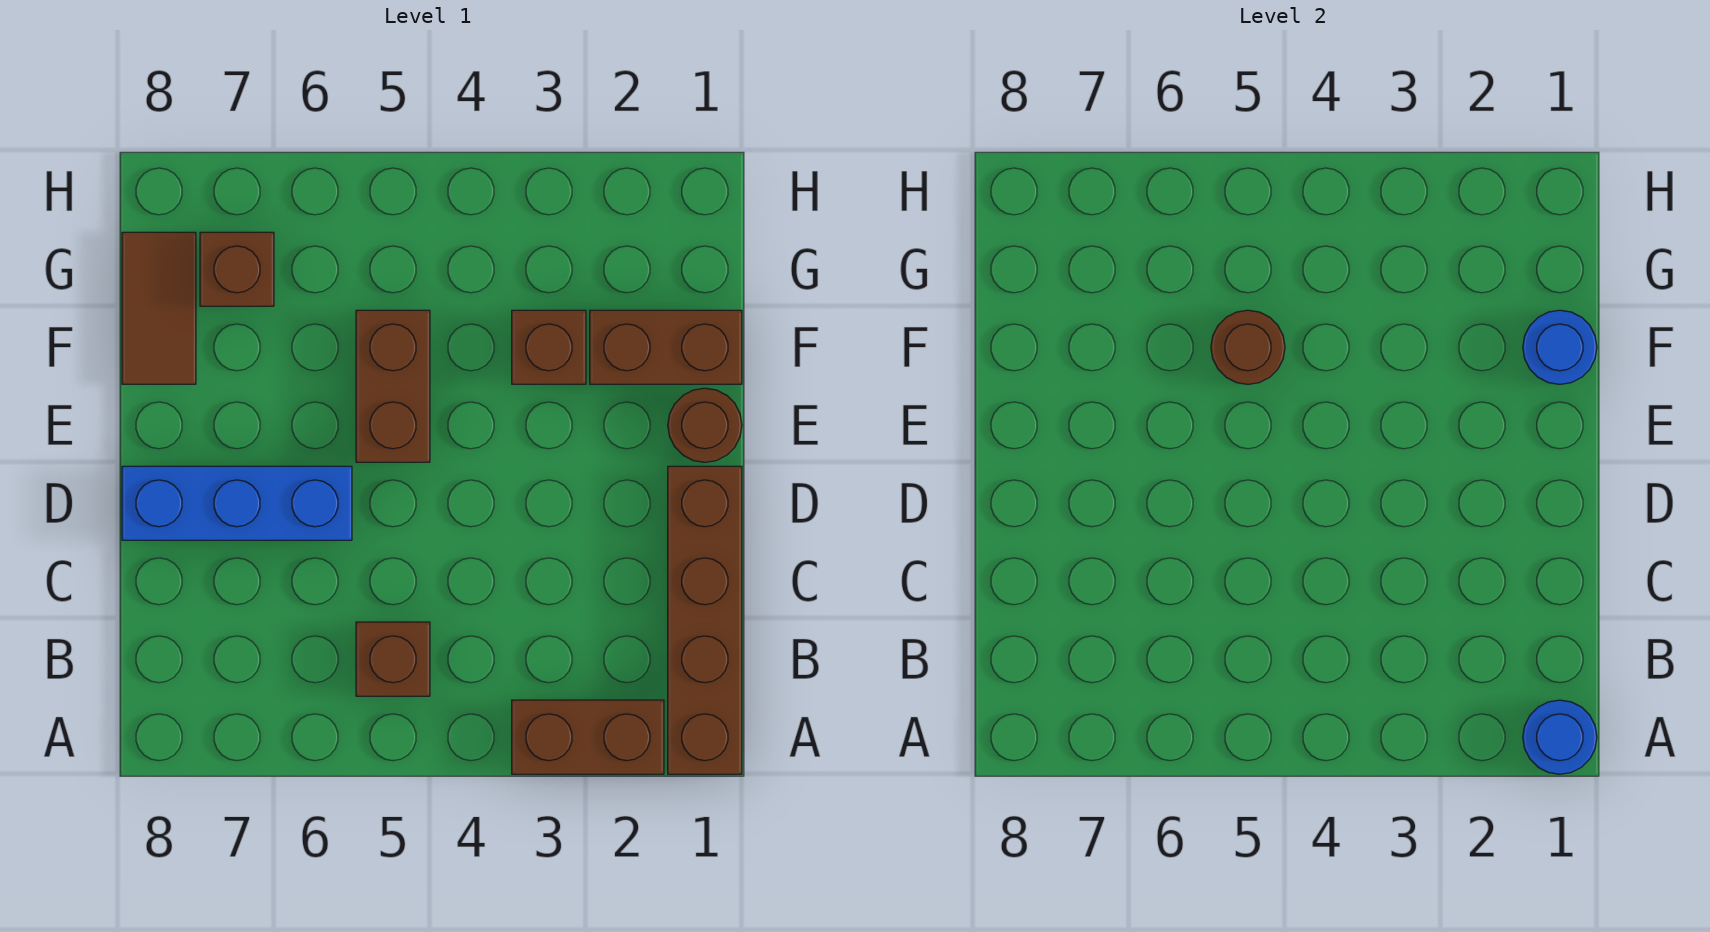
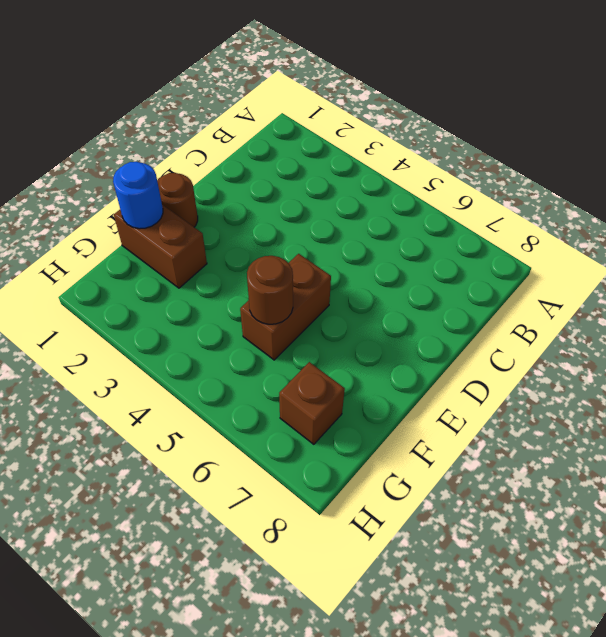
none -> brown brick A1:D1 level 1
none -> brown brick A2:A3 level 1
none -> brown brick B5 level 1

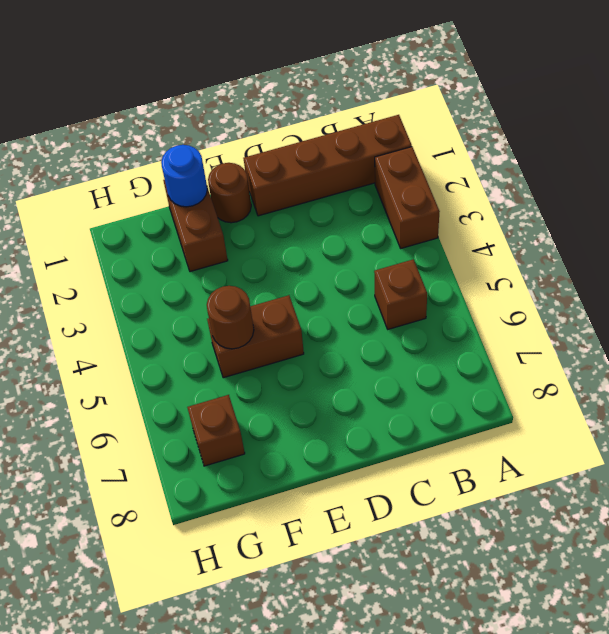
none -> blue brick D6:D8 level 1
none -> brown brick F3 level 1
none -> brown tile F8:G8 level 1

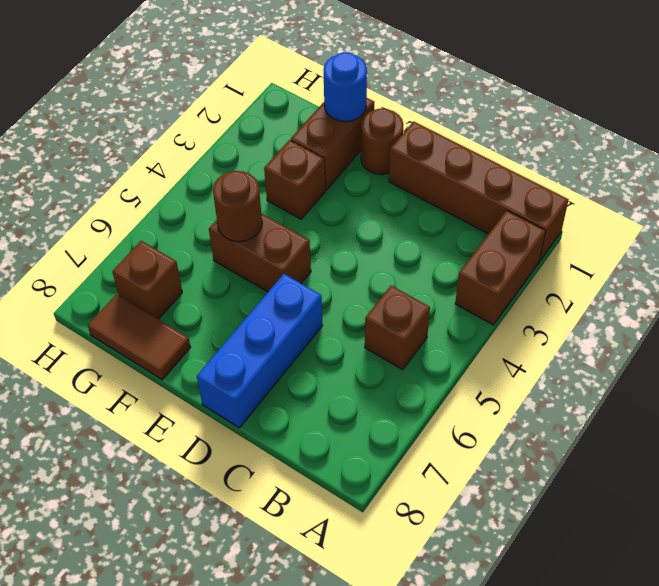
none -> blue round brick A1 level 2

